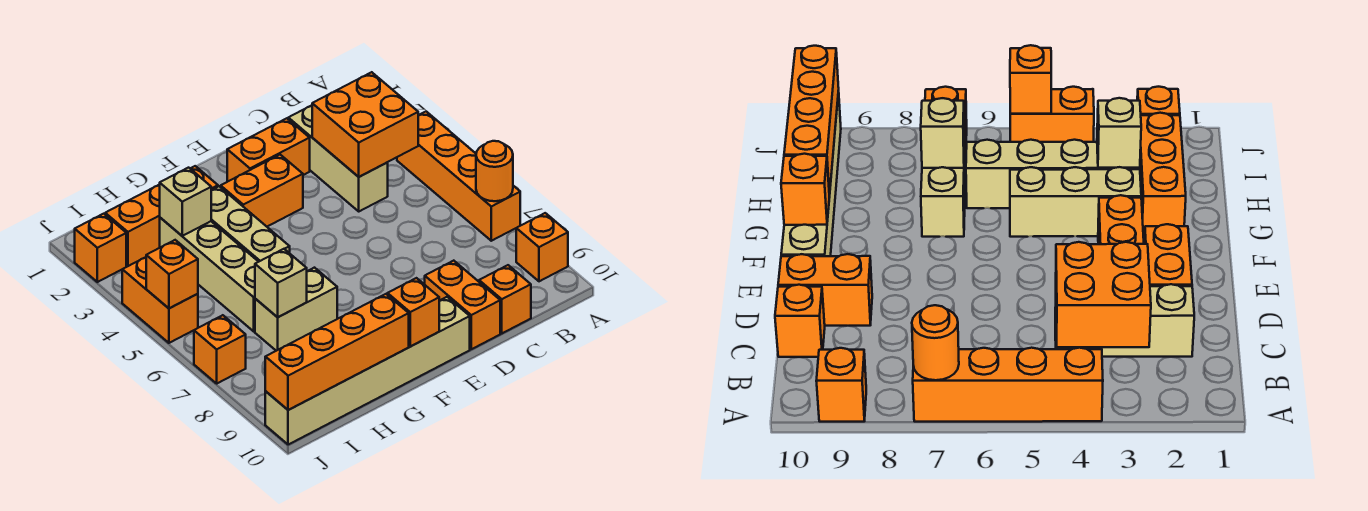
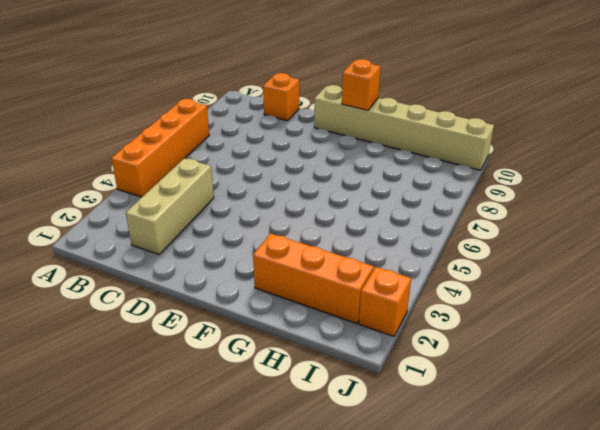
none -> orange brick A9 level 1
none -> orange brick D2:E2 level 1
none -> orange brick D9:D10 level 1

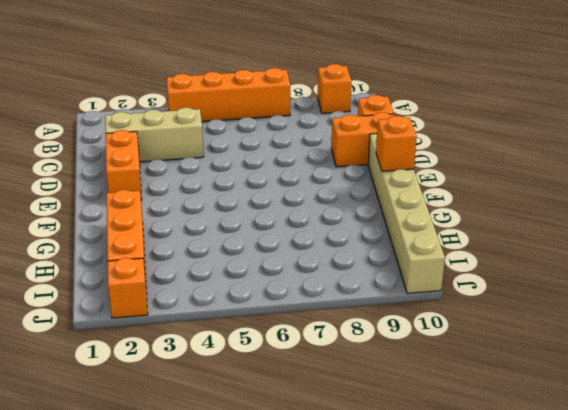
none -> orange brick E3:F3 level 1
none -> tan brick G3:G5 level 1
none -> tan brick G7:H7 level 1

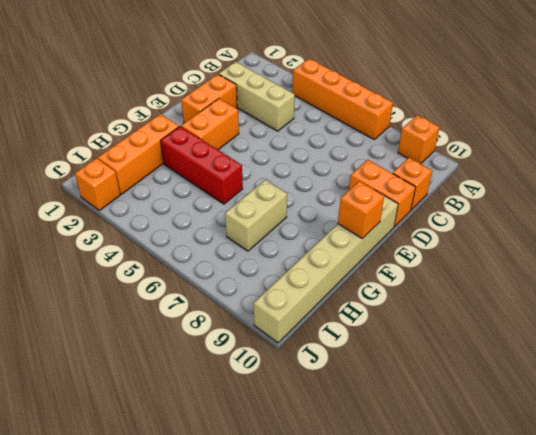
red brick G3:G5 level 1 -> tan brick G3:G5 level 1
none -> tan brick H3:H6 level 1
none -> orange brick J4:J5 level 1
none -> orange brick J7 level 1

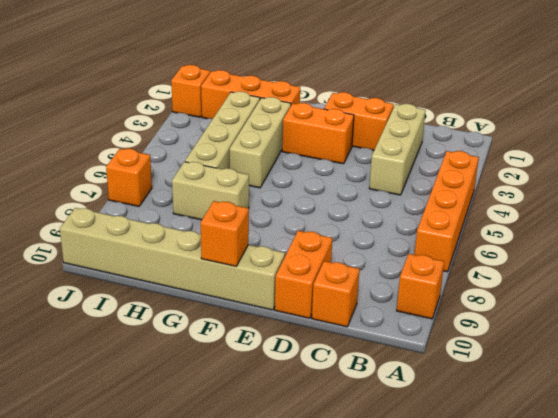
none -> orange brick J4:J5 level 1
none -> orange round brick A7 level 2
none -> orange brick B3:C4 level 2

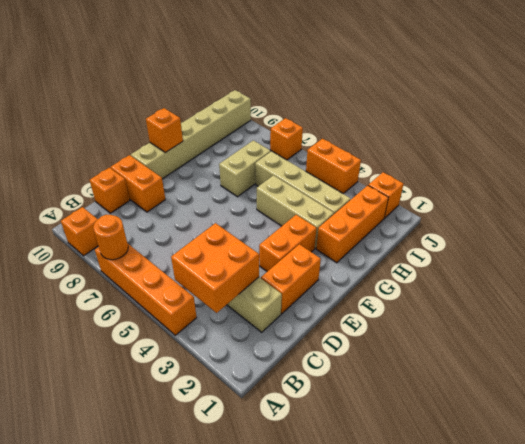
none -> orange brick G10:J10 level 2
none -> tan brick H3 level 2
none -> tan brick H7 level 2

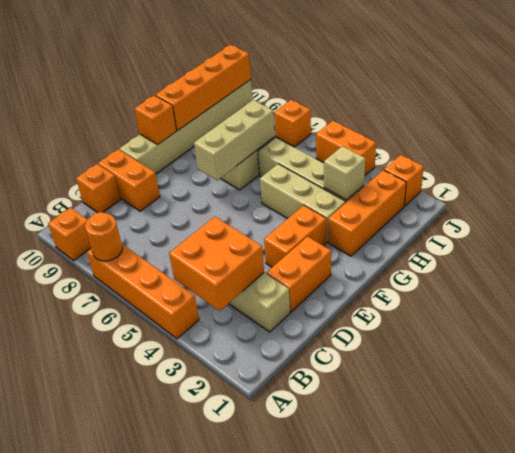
tan brick F7:H7 level 2 -> tan brick H7 level 2
none -> orange brick J5 level 2

